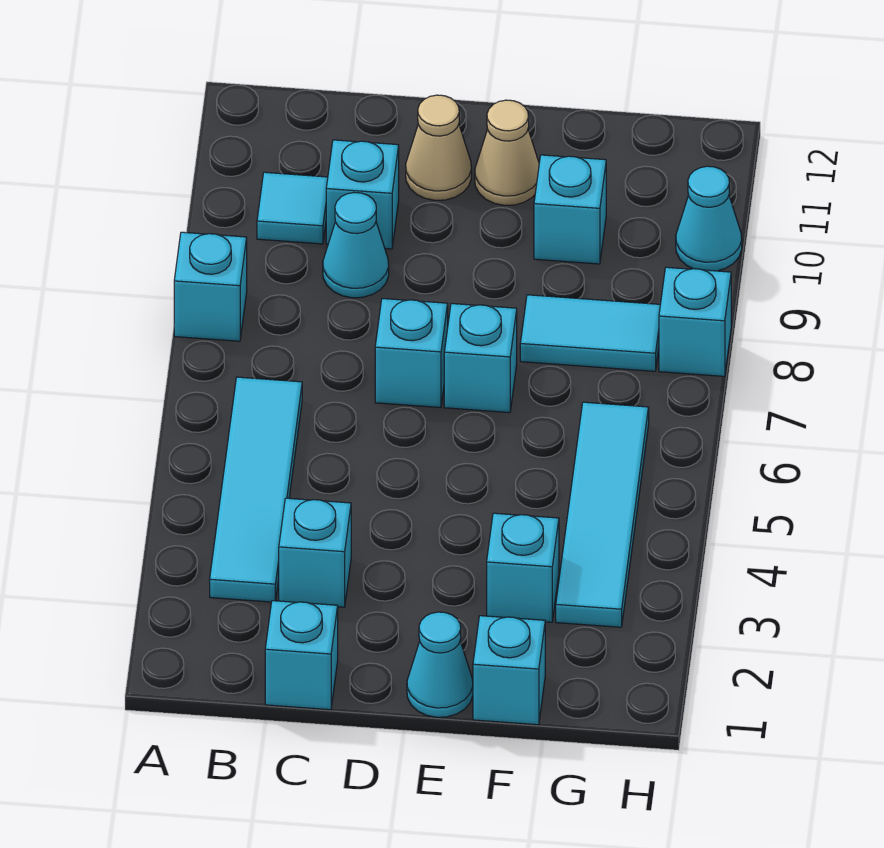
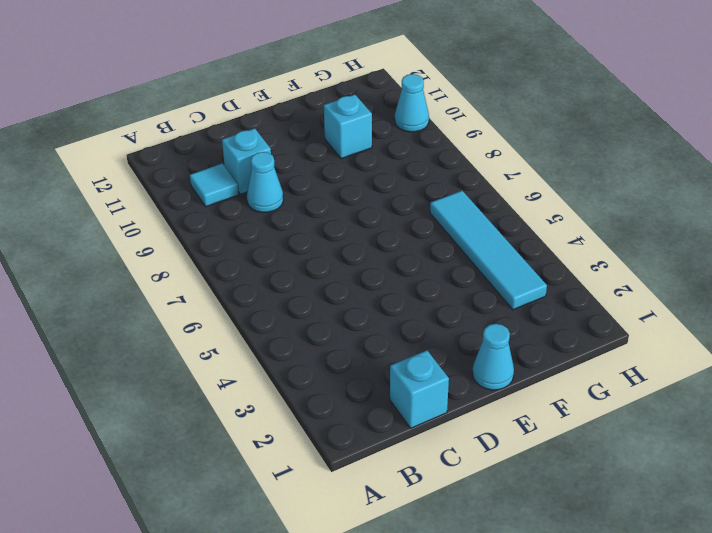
none -> cyan brick A8 level 1
none -> cyan tile B3:B6 level 1
none -> cyan brick C3 level 1

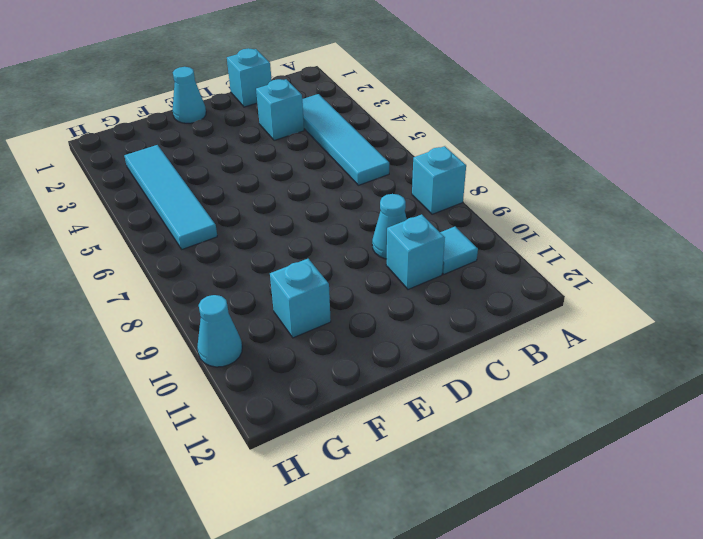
none -> cyan brick D7 level 1
none -> tan cone D11 level 1
none -> cyan brick E7 level 1

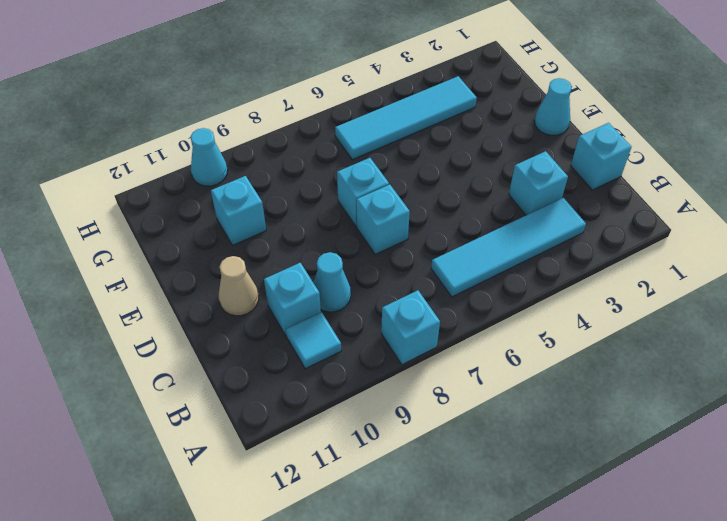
none -> tan cone E11 level 1
none -> cyan brick F1 level 1
none -> cyan brick F3 level 1

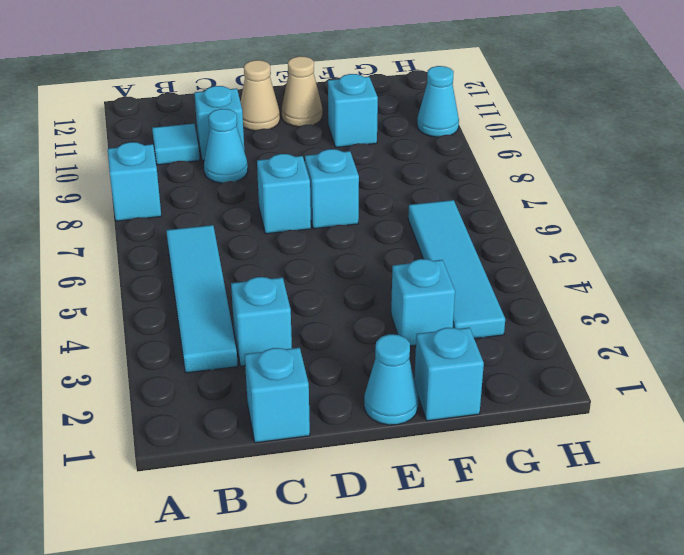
none -> cyan tile F8:G8 level 1
none -> cyan brick H8 level 1

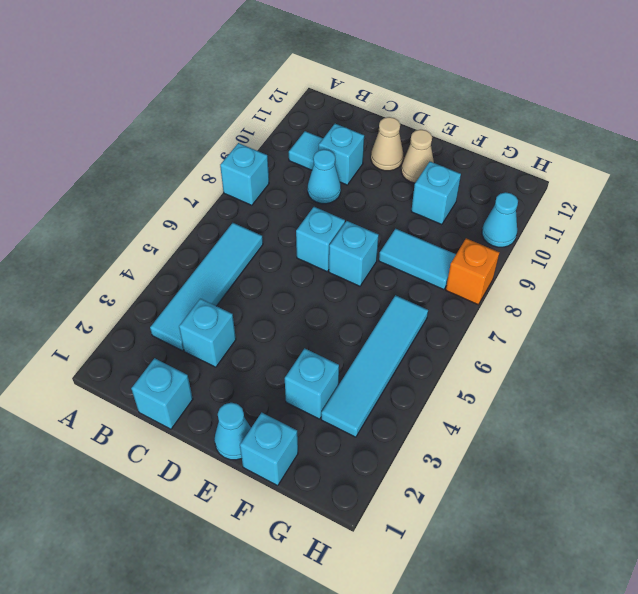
orange brick H8 level 1 -> cyan brick H8 level 1

